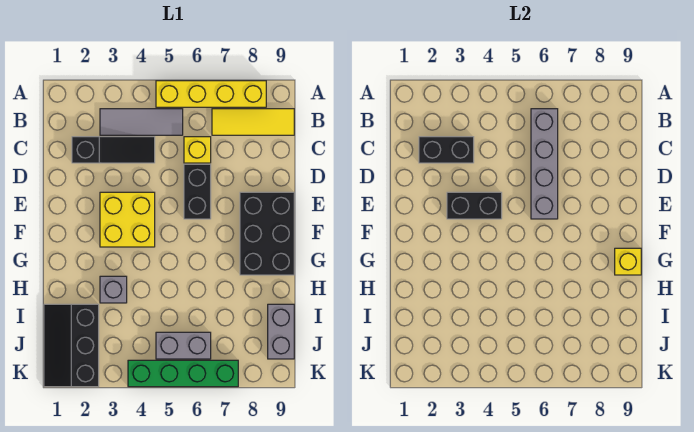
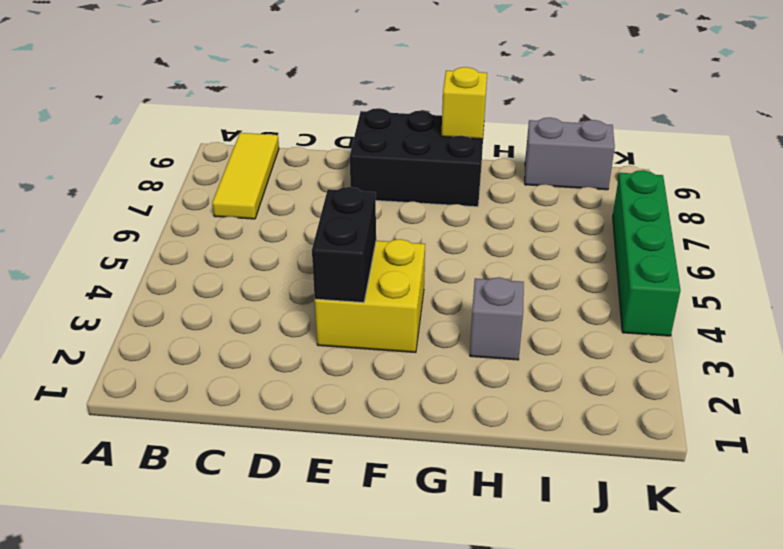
none -> yellow brick A5:A8 level 1
none -> grey tile B3:B5 level 1
none -> black slope C2:C4 level 1 top 2

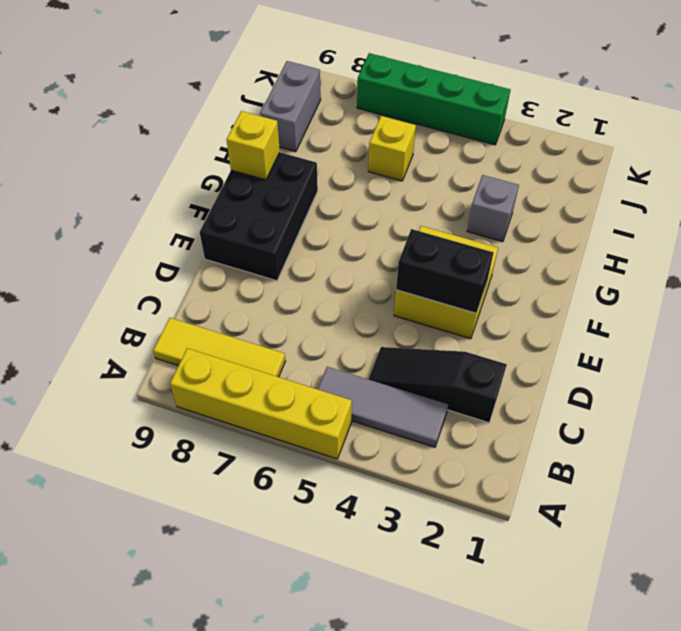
yellow brick I6 level 1 -> yellow brick C6 level 1
none -> black brick D6:E6 level 1
none -> black slope I1:K2 level 1 top 2
none -> grey brick J5:J6 level 1

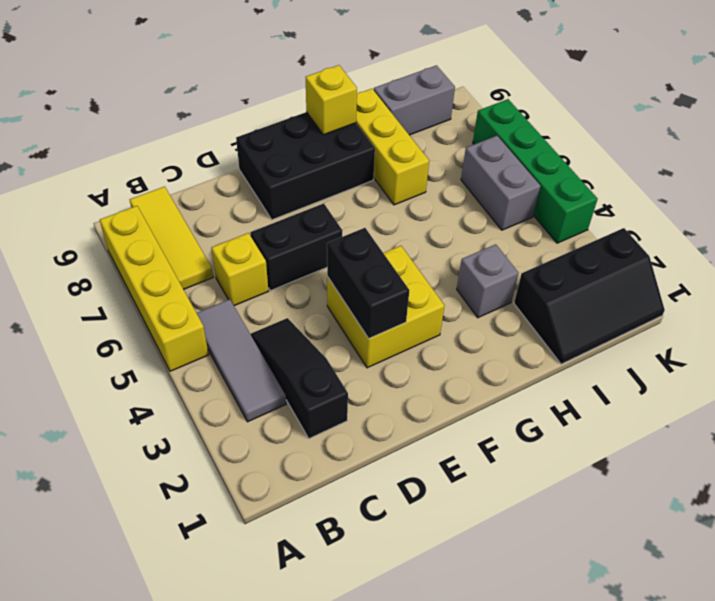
yellow brick H7:H9 level 1 -> none
none -> grey brick B6:E6 level 2
none -> black brick C2:C3 level 2

